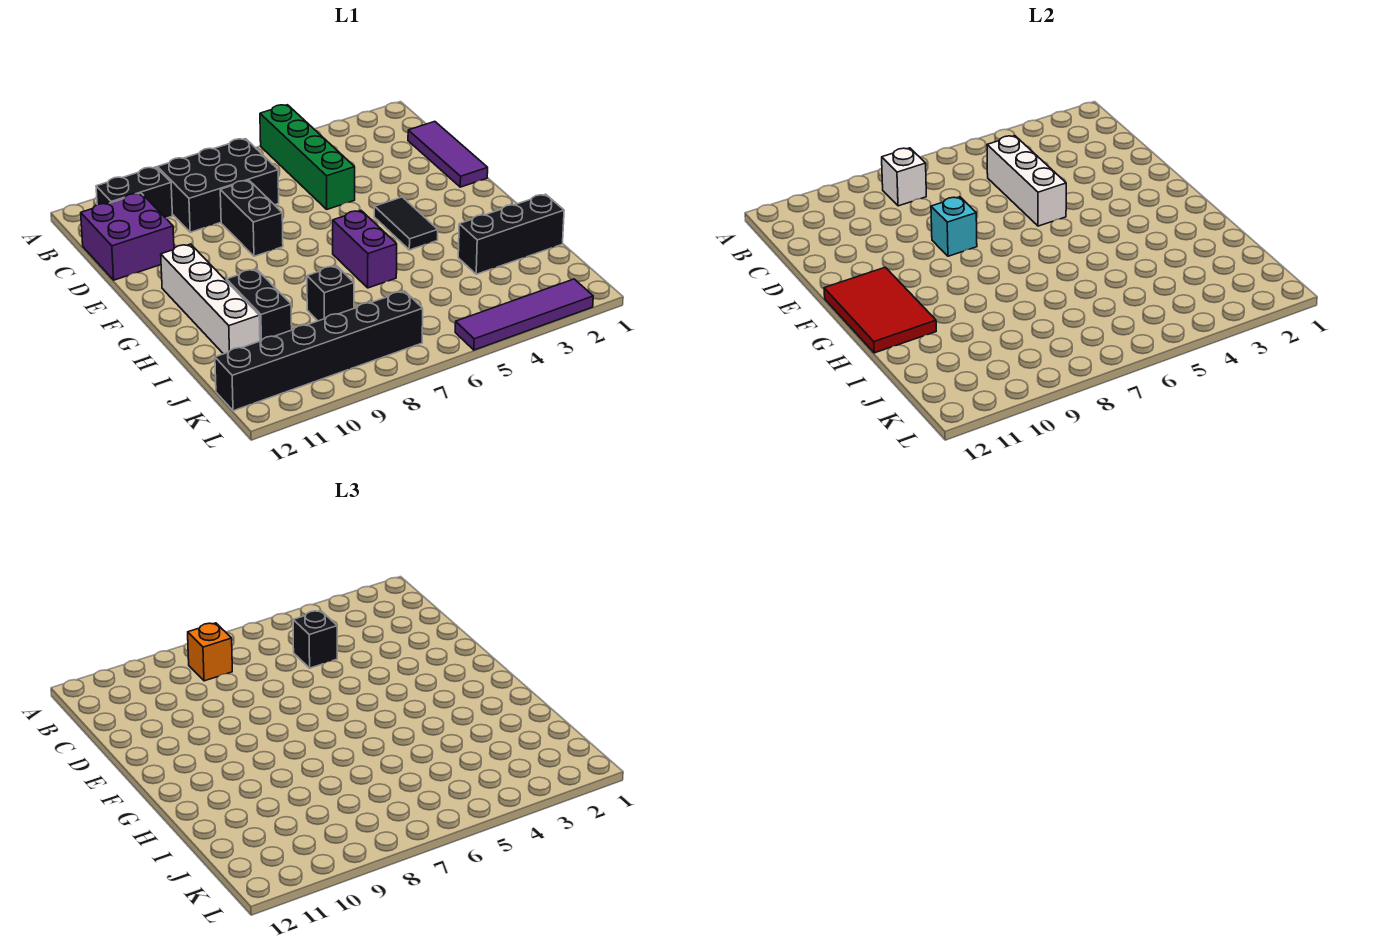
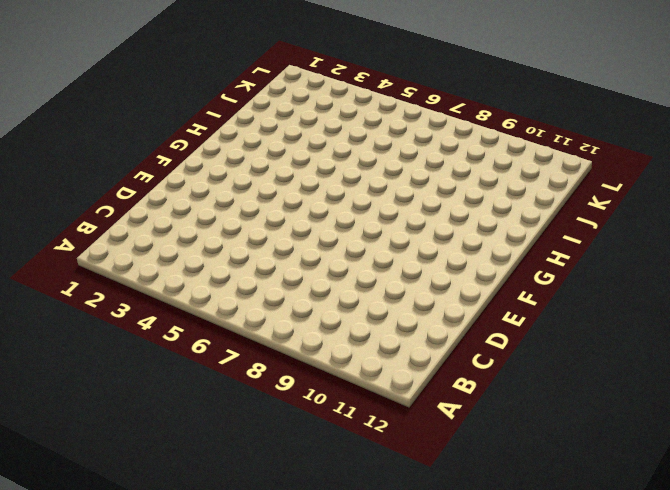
none -> green brick A5:D5 level 1
none -> black brick B7:C9 level 1
none -> black brick B10:B11 level 1

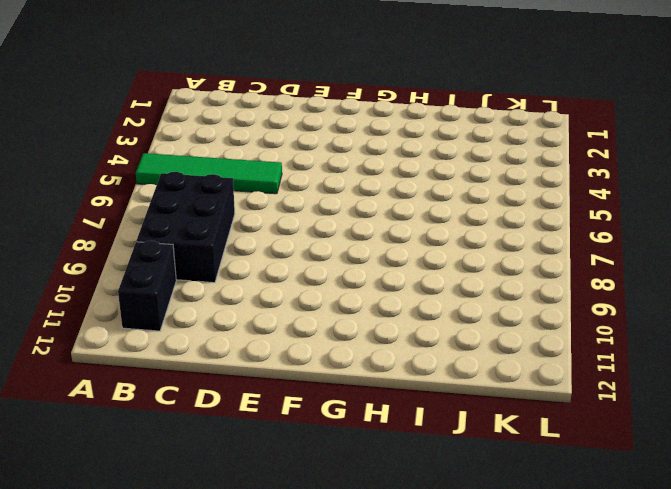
green tile A5:D5 level 1 -> green brick A5:D5 level 1
none -> purple tile C1:E1 level 1
none -> purple brick C11:D12 level 1
none -> black brick D8:E8 level 1

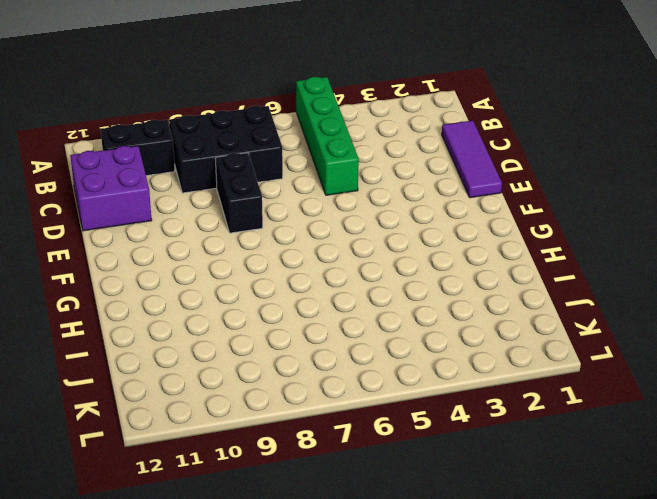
none -> black tile F4:G4 level 1
none -> white brick F11:I11 level 1
none -> purple brick G6:H6 level 1

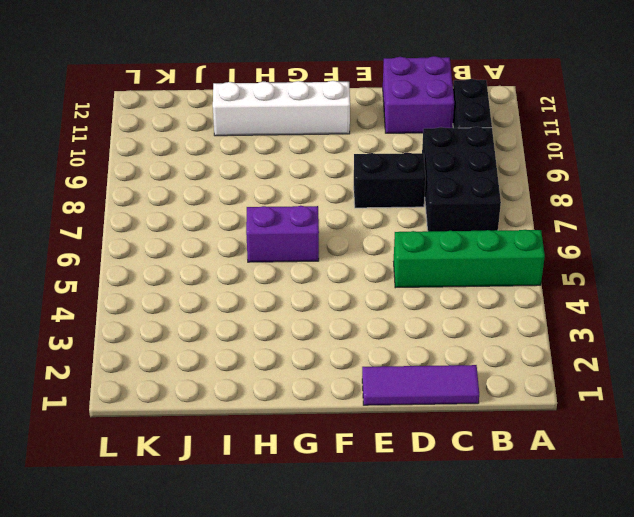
none -> black tile F4:G4 level 1
none -> black brick H10:I10 level 1
none -> black brick I1:I3 level 1

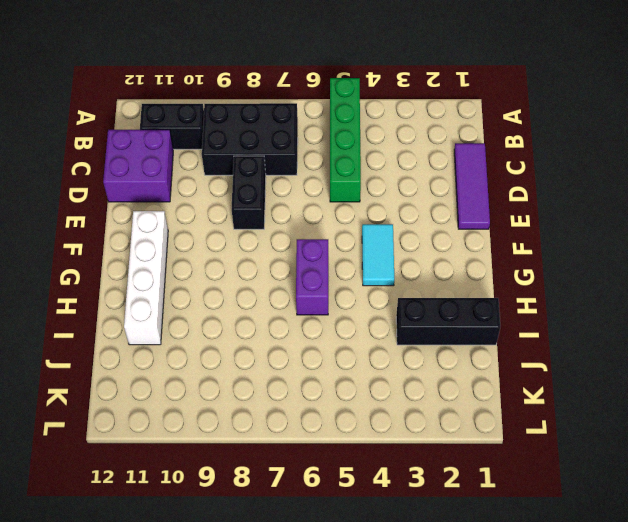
cyan tile F4:G4 level 1 -> black tile F4:G4 level 1
none -> black brick H10:I10 level 1
none -> black brick I8 level 1
none -> black brick K7:K12 level 1

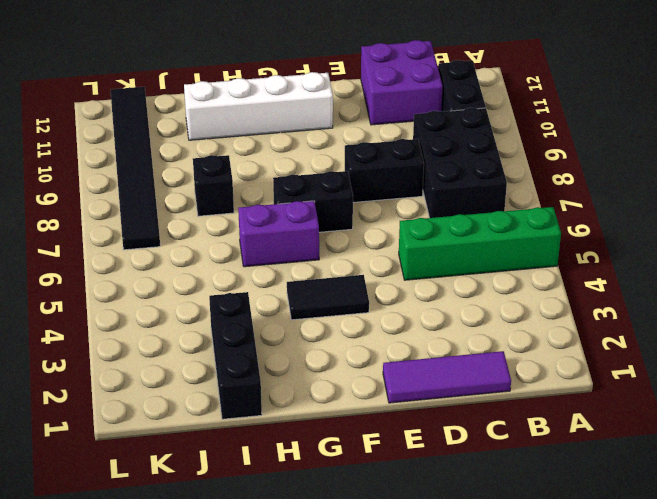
black brick F7:G7 level 1 -> black brick H10:I10 level 1
black tile K7:K12 level 1 -> black brick K7:K12 level 1
none -> purple tile L2:L5 level 1
none -> white brick B8 level 2
none -> white brick C5:E5 level 2

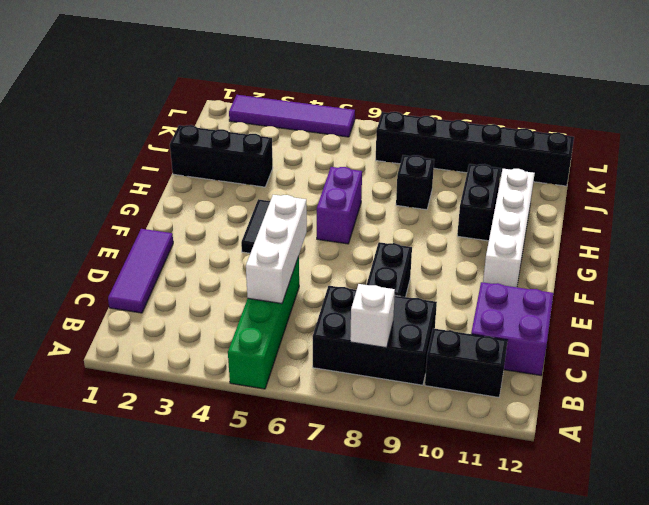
none -> cyan brick E8 level 2
none -> red tile F11:H12 level 2
none -> orange brick B8 level 3

